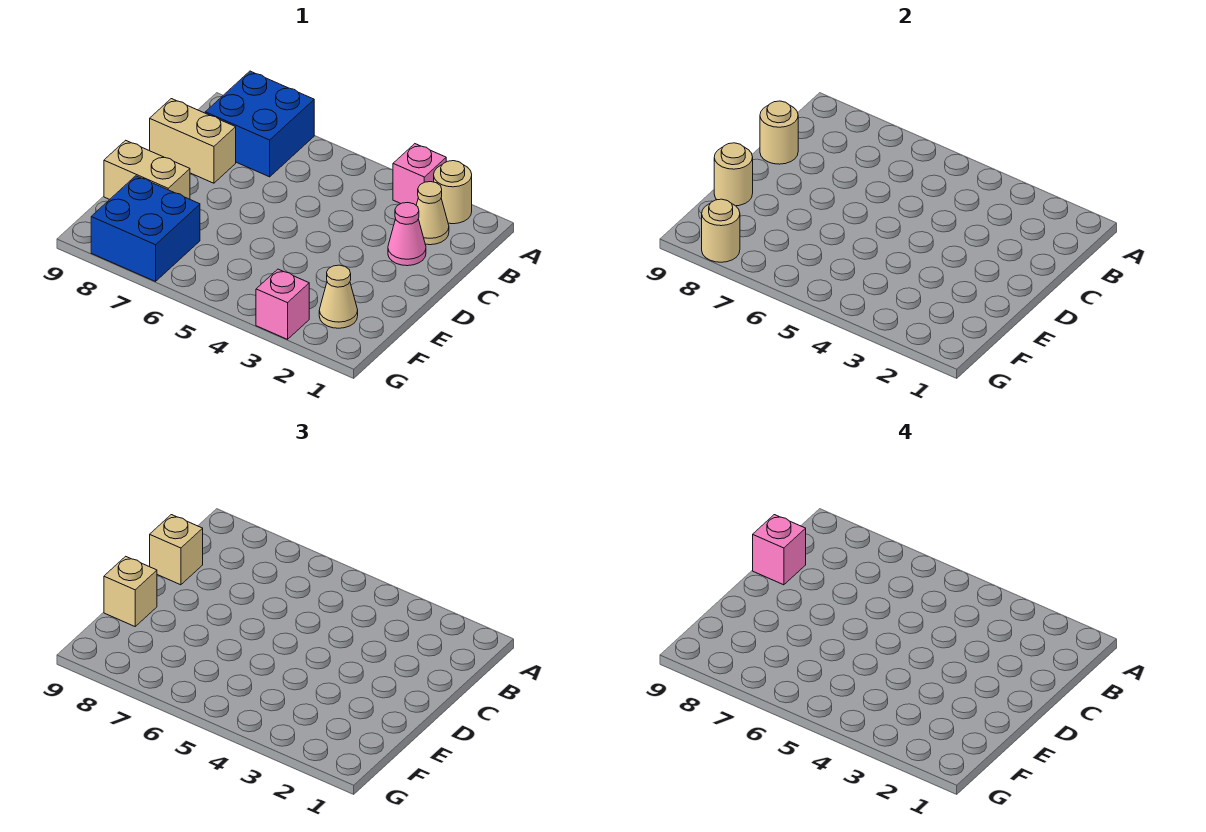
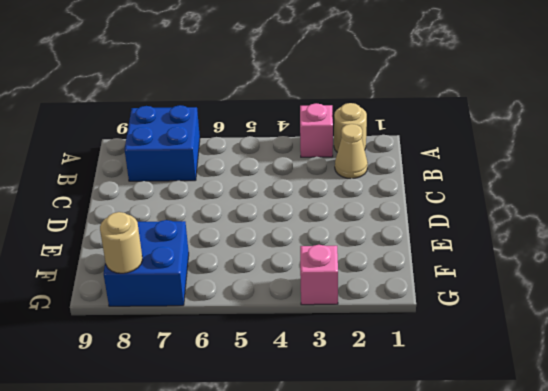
none -> pink cone C2 level 1
none -> tan brick C8:C9 level 1
none -> tan brick E8:E9 level 1

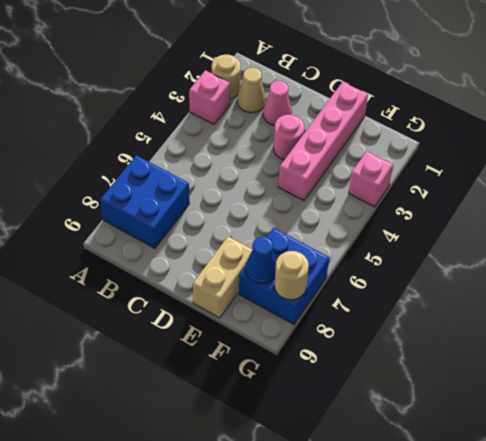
pink round brick D3 level 1 -> none
pink brick E1:E4 level 1 -> none
blue cone F8 level 2 -> none
none -> tan brick C8:C9 level 1
none -> tan cone F2 level 1
none -> tan round brick C9 level 2

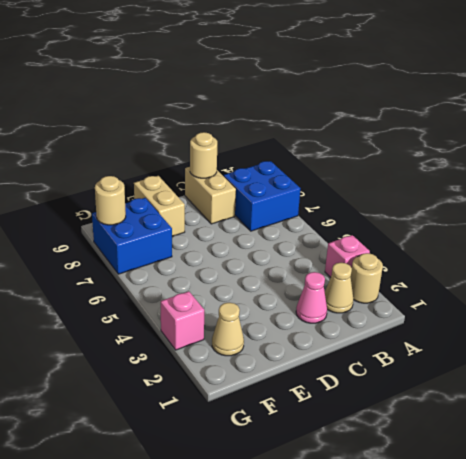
none -> tan round brick E9 level 2
none -> tan brick C9 level 3
none -> tan brick E9 level 3

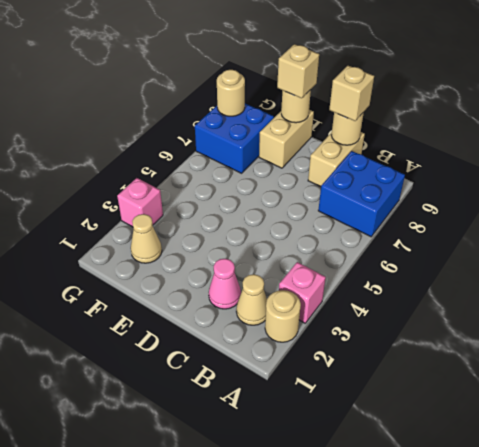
none -> pink brick C9 level 4

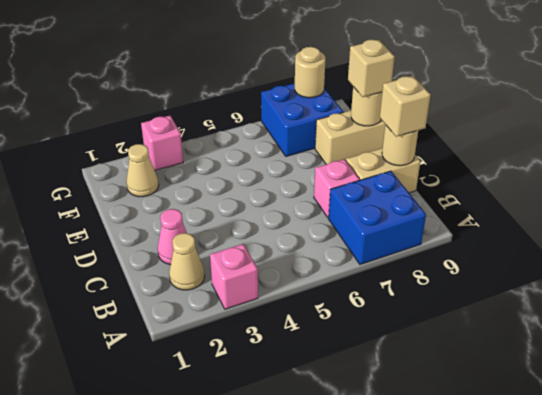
pink brick C7 level 1 -> pink brick C9 level 4
none -> tan round brick A2 level 1

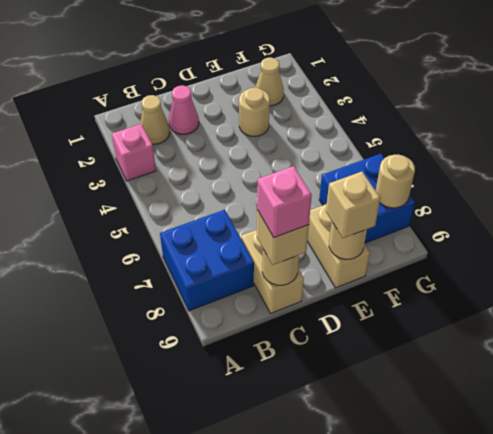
tan round brick E3 level 1 -> tan round brick A2 level 1
none -> pink brick G3 level 1

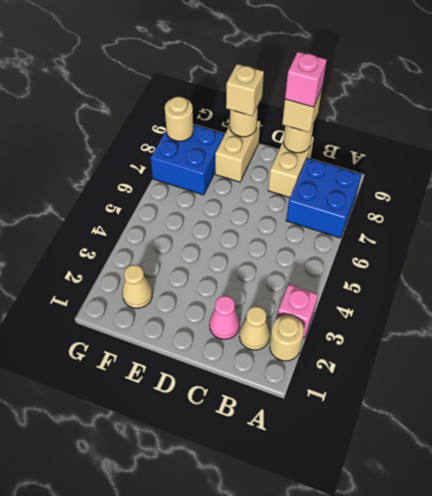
none -> pink brick G3 level 1

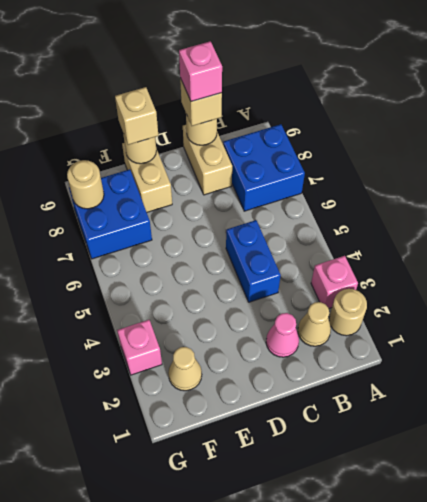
blue brick C4:C5 level 1 -> none

